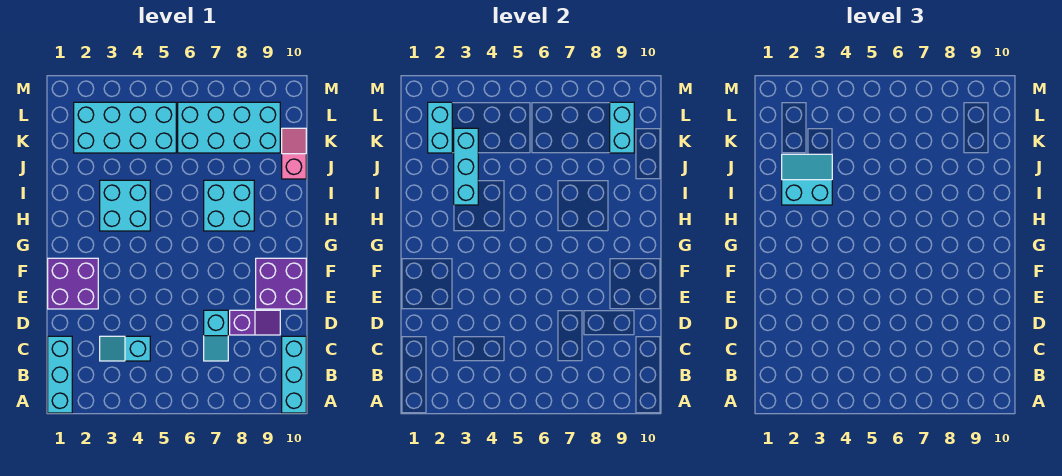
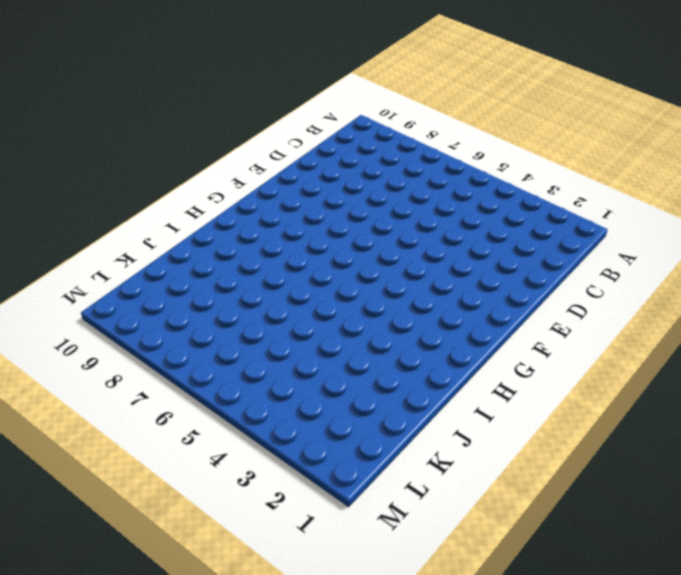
none -> cyan brick A1:C1 level 1
none -> cyan brick A10:C10 level 1
none -> cyan slope C3:C4 level 1 top 4

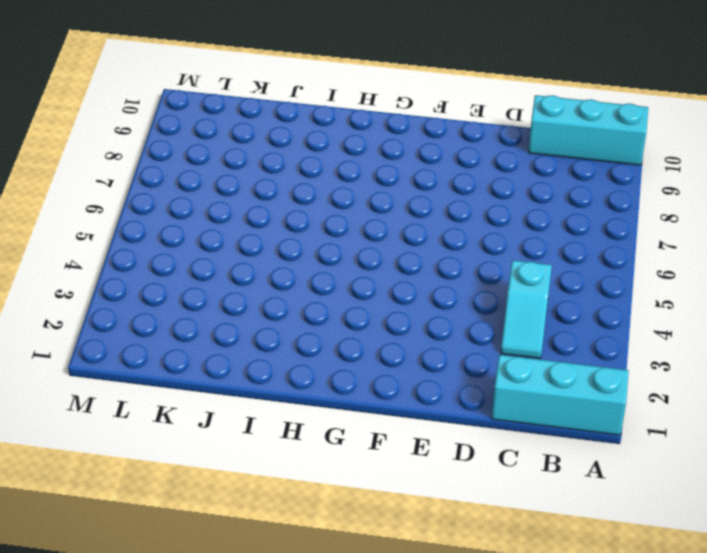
none -> cyan slope C7:D7 level 1 top D
none -> purple slope D8:D9 level 1 top 8
none -> purple brick E1:F2 level 1

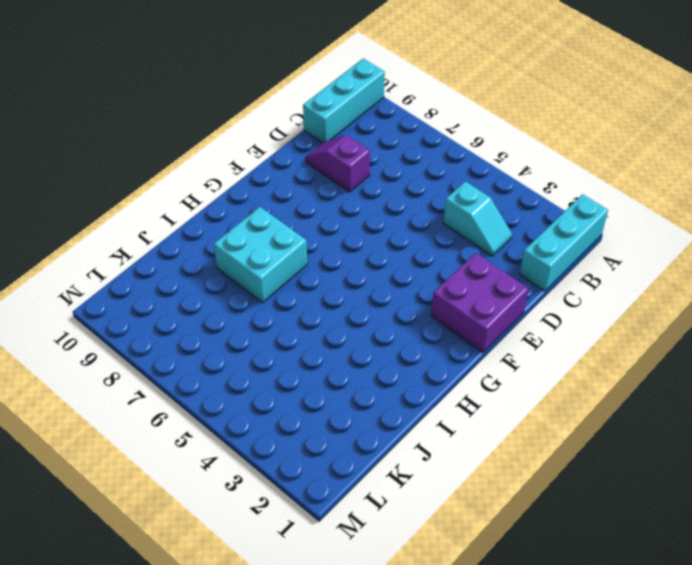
none -> cyan slope C7:D7 level 1 top D
none -> purple brick E9:F10 level 1
none -> cyan brick H3:I4 level 1

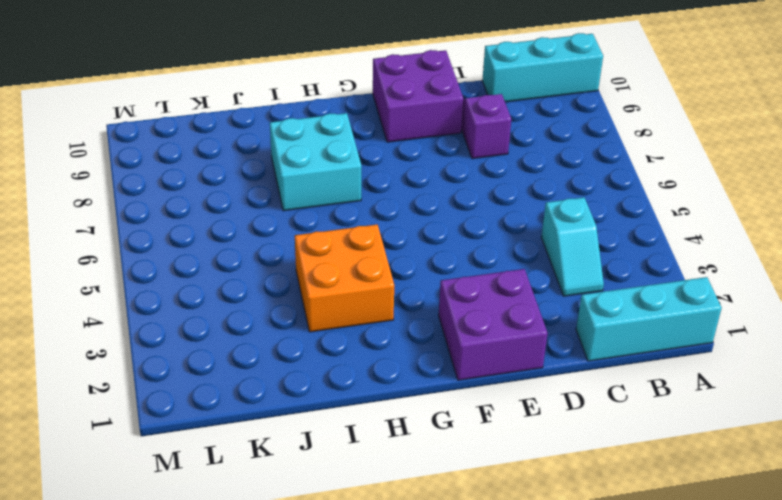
orange brick H3:I4 level 1 -> cyan brick H3:I4 level 1
none -> cyan slope C7:D7 level 1 top D
none -> pink slope J10:K10 level 1 top J
none -> cyan brick K2:L5 level 1

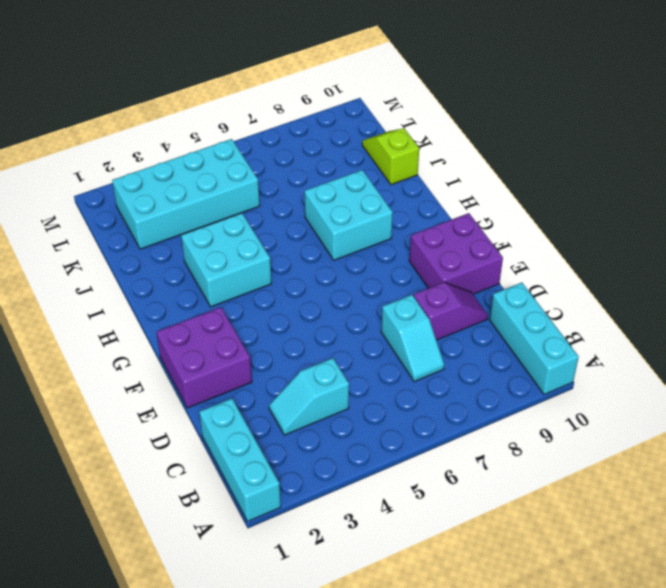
lime slope J10:K10 level 1 top J -> pink slope J10:K10 level 1 top J
none -> cyan brick K6:L9 level 1
none -> cyan brick I3:K3 level 2
none -> cyan brick K2:L2 level 2

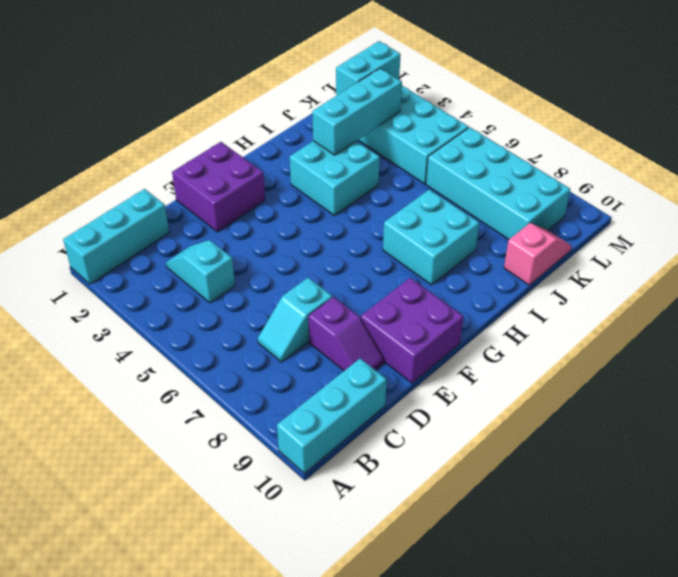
none -> cyan brick K9:L9 level 2
none -> cyan slope I2:J3 level 3 top I

